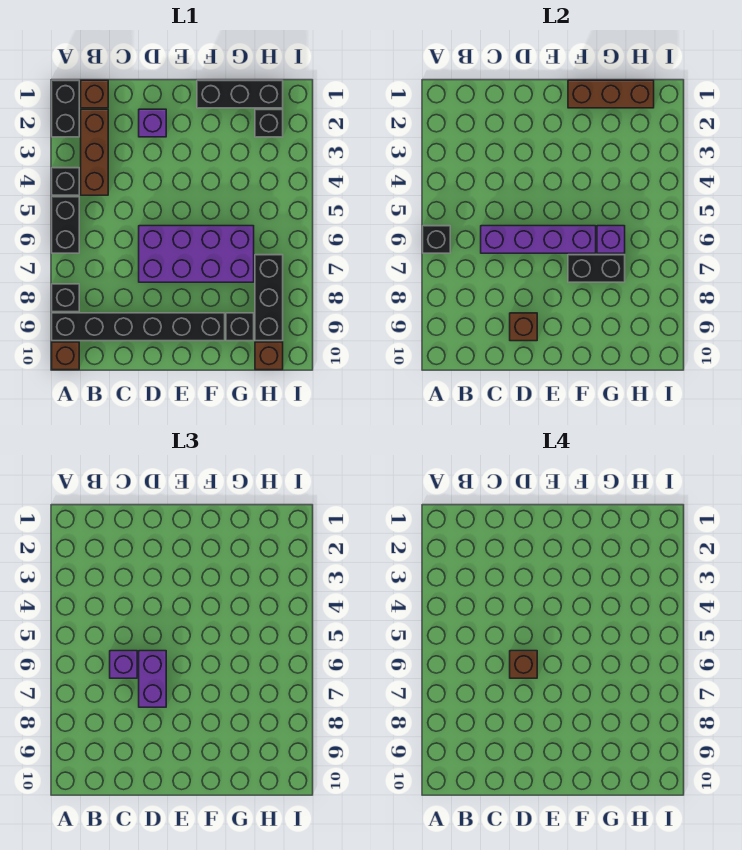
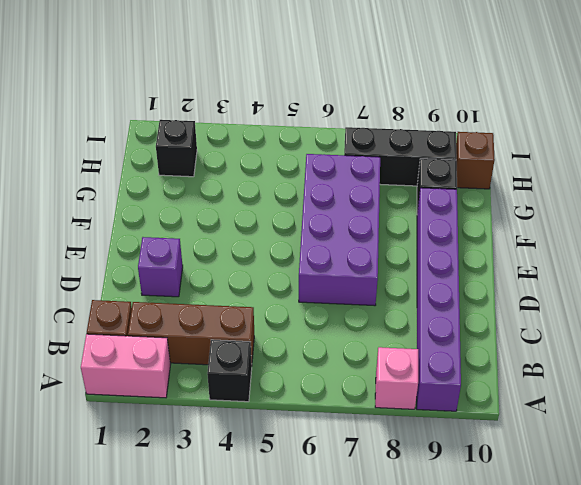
pink brick A1:A2 level 1 -> black brick A1:A2 level 1
pink brick A8 level 1 -> black brick A8 level 1
purple brick A9:F9 level 1 -> black brick A9:F9 level 1
none -> black brick A5:A6 level 1
none -> brown brick A10 level 1
none -> black brick F1:H1 level 1

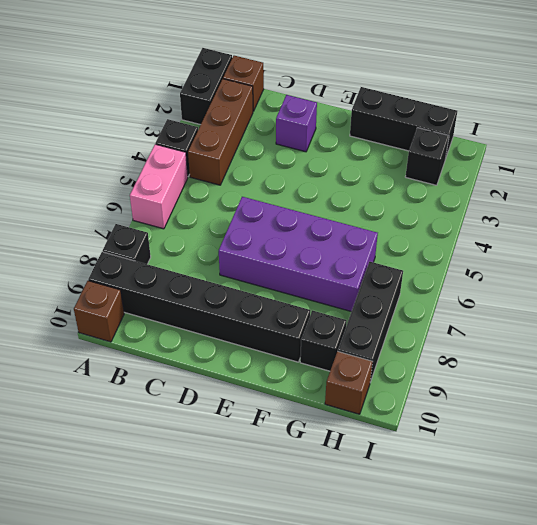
pink brick A5:A6 level 1 -> black brick A5:A6 level 1
none -> black brick A6 level 2
none -> purple brick C6:F6 level 2
none -> brown brick D9 level 2

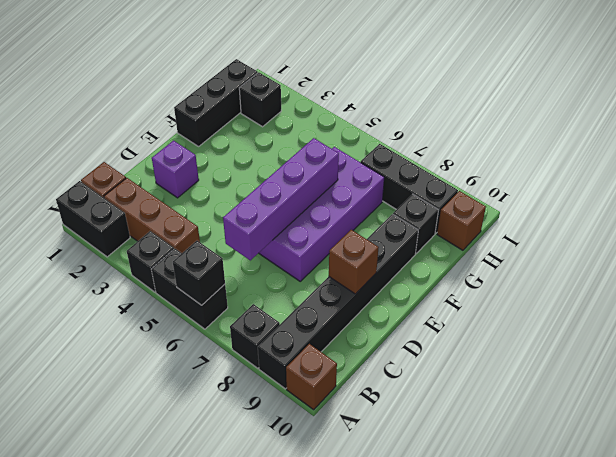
none -> brown brick F1:H1 level 2
none -> black brick F7:G7 level 2
none -> purple brick G6 level 2

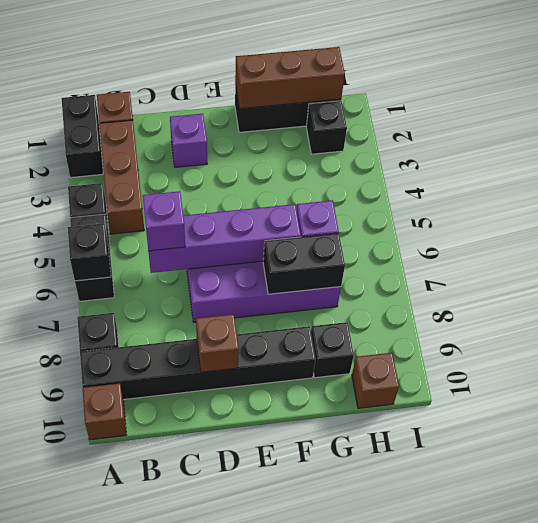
none -> black brick H7:H9 level 1
none -> purple brick D6:D7 level 3
none -> brown brick D6 level 4

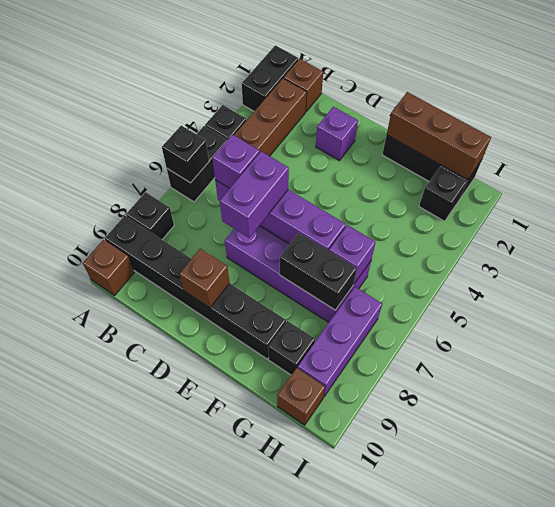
purple brick H7:H9 level 1 -> black brick H7:H9 level 1
none -> brown brick D6 level 4

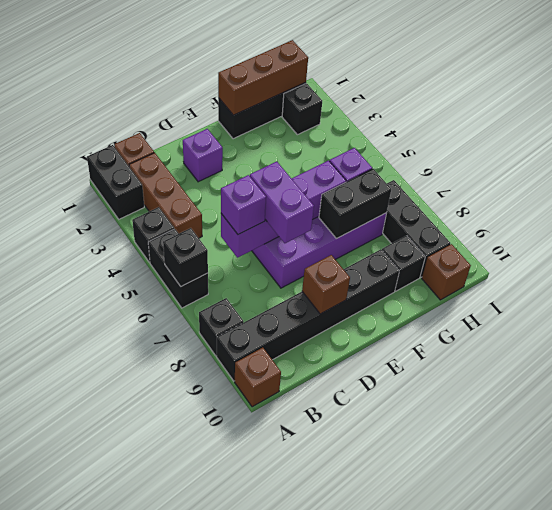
none -> brown brick D6 level 4

